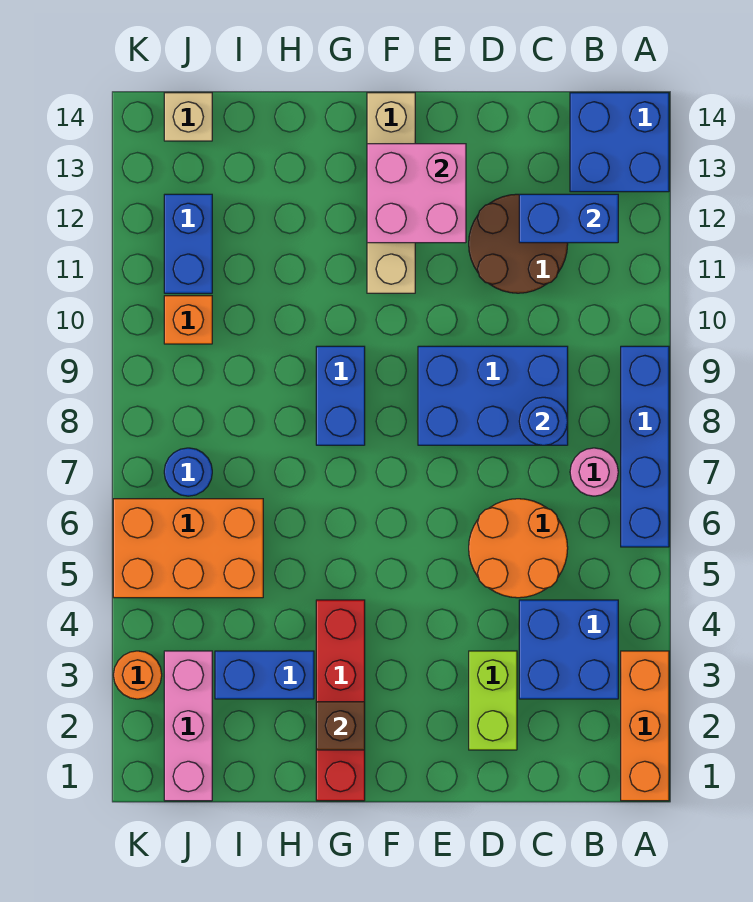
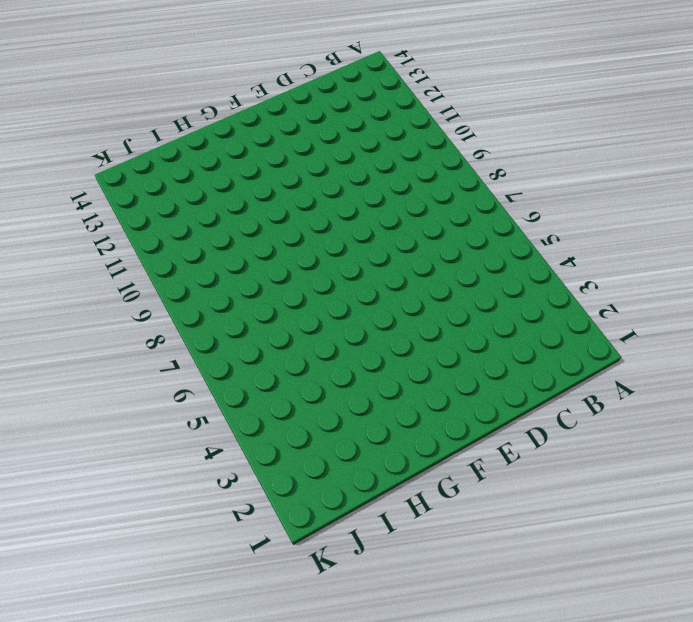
none -> orange brick A1:A3 level 1
none -> blue brick A6:A9 level 1
none -> blue brick A13:B14 level 1

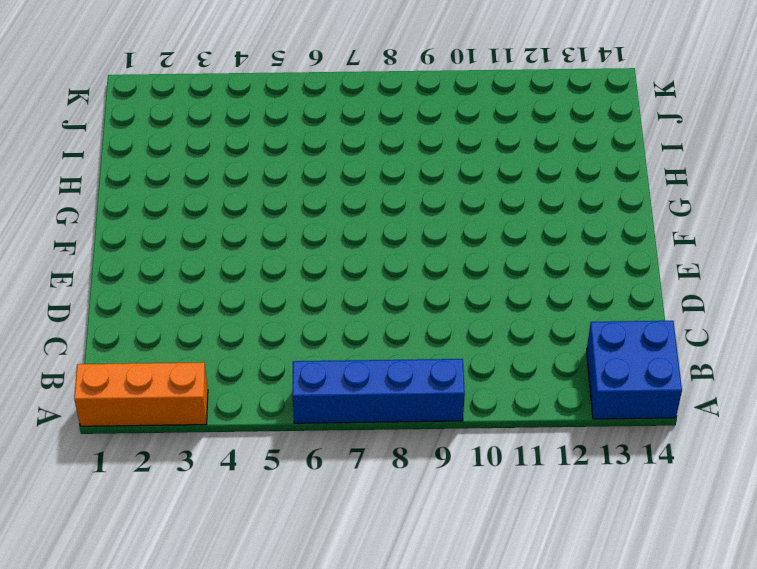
none -> blue brick B3:C4 level 1
none -> pink round brick B7 level 1
none -> orange round brick C5:D6 level 1

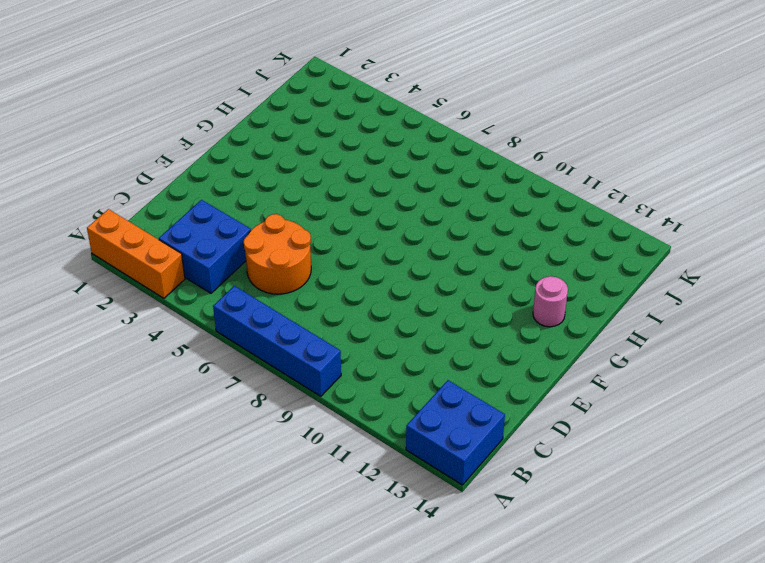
pink round brick G13 level 1 -> pink round brick B7 level 1
none -> blue brick C8:E9 level 1
none -> brown round brick C11:D12 level 1
none -> lime brick D2:D3 level 1

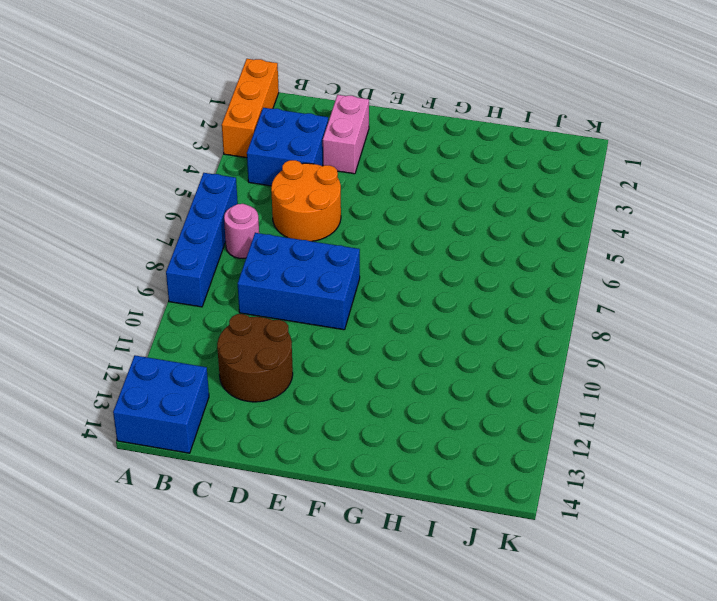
pink brick D2:D3 level 1 -> lime brick D2:D3 level 1
none -> tan brick F11:F14 level 1
none -> red brick G1:G4 level 1
none -> blue brick G8:G9 level 1

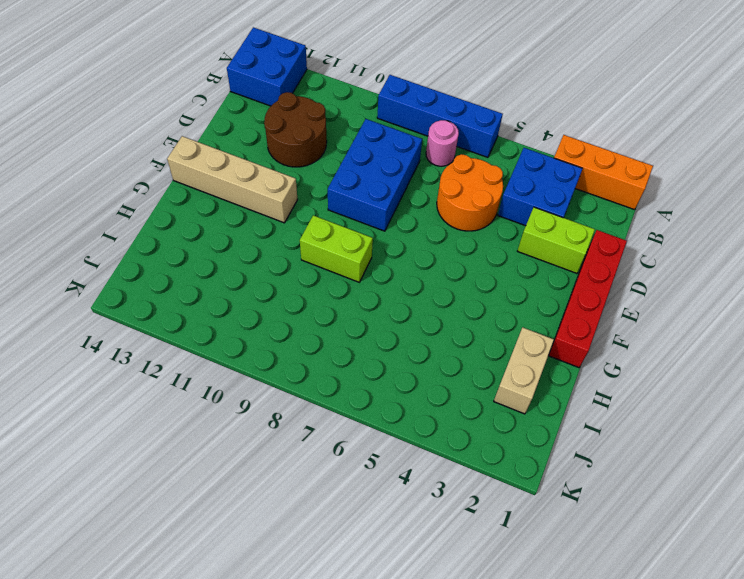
red brick D1:G1 level 1 -> red brick G1:G4 level 1
lime brick G8:G9 level 1 -> blue brick G8:G9 level 1
tan brick H2:I2 level 1 -> none
none -> blue brick H3:I3 level 1
none -> orange brick I5:K6 level 1
none -> pink brick J1:J3 level 1

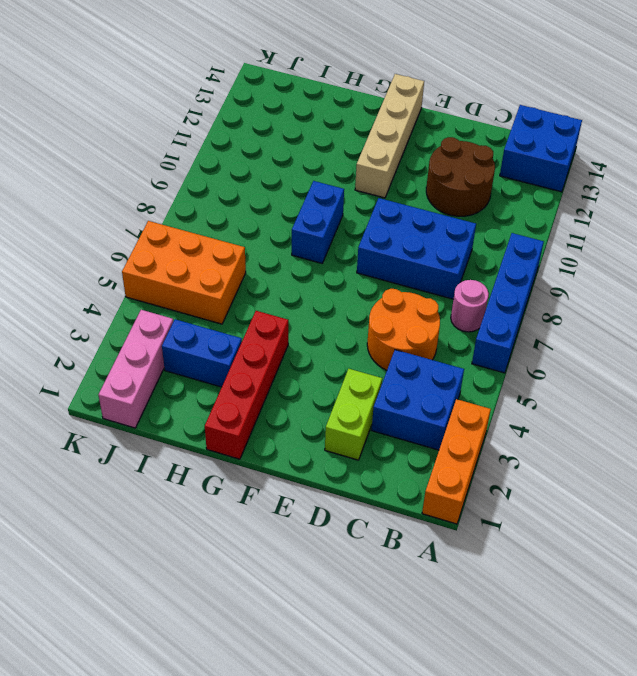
none -> blue round brick J7 level 1
none -> orange brick J10 level 1
none -> blue brick J11:J12 level 1

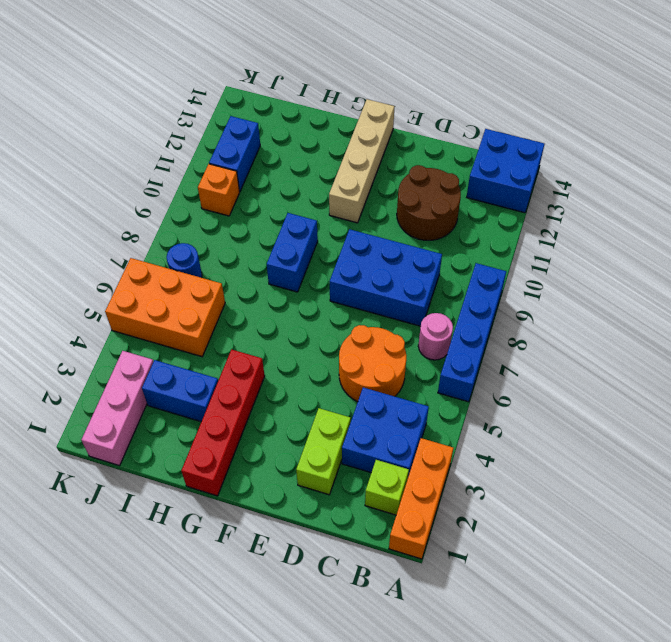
lime brick B2 level 1 -> none
none -> tan brick J14 level 1
none -> orange round brick K3 level 1
none -> blue brick B12:C12 level 2

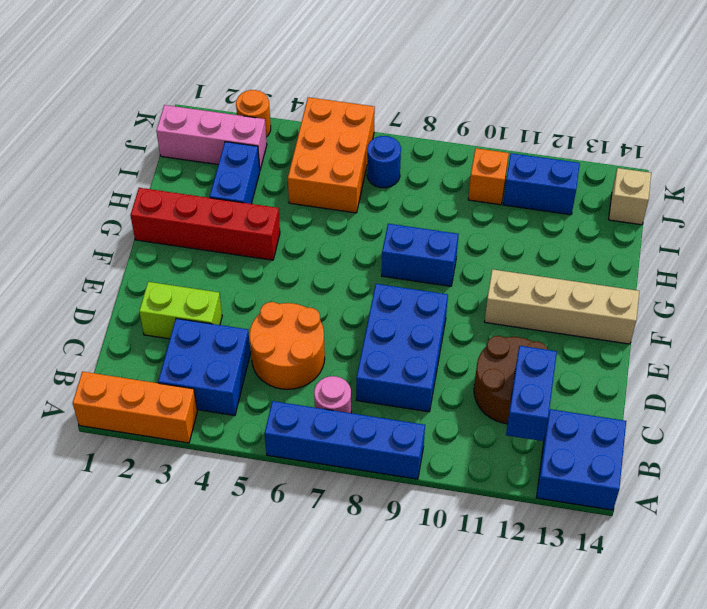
none -> blue round brick C8 level 2
none -> pink brick E12:F13 level 2
none -> brown brick G2 level 2

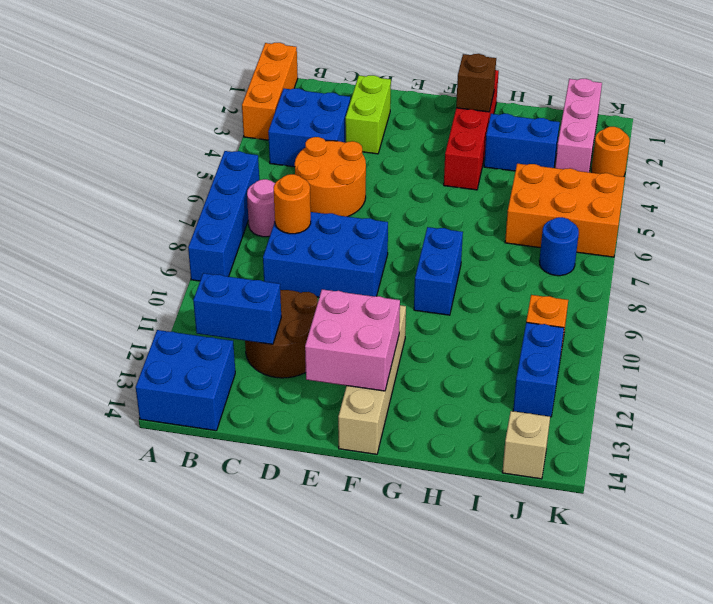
orange round brick C8 level 2 -> blue round brick C8 level 2

